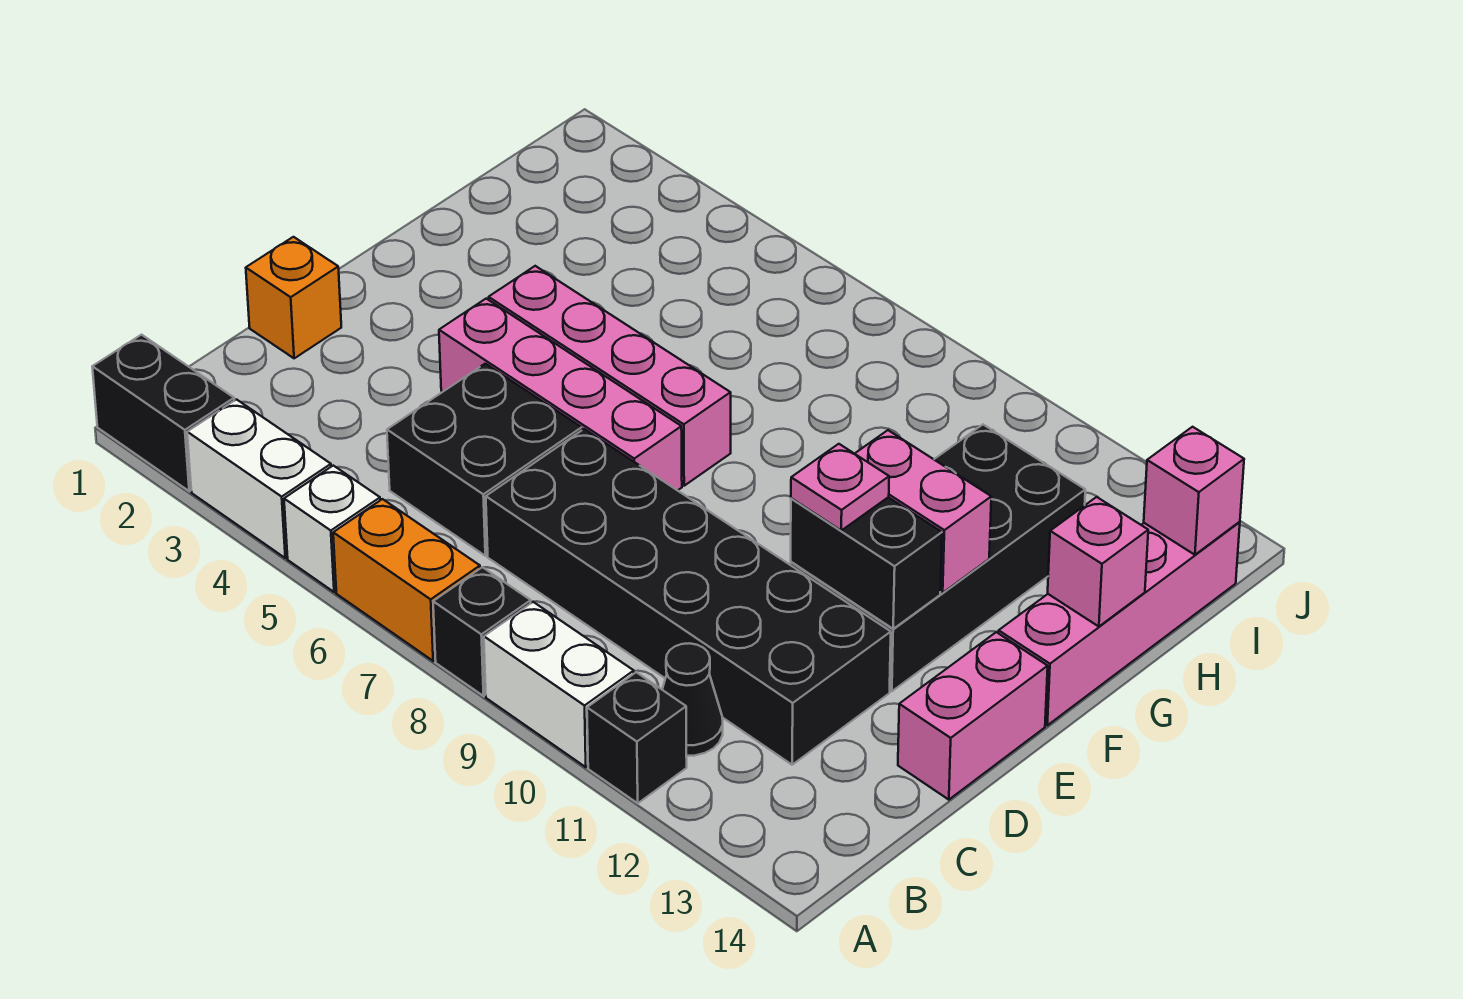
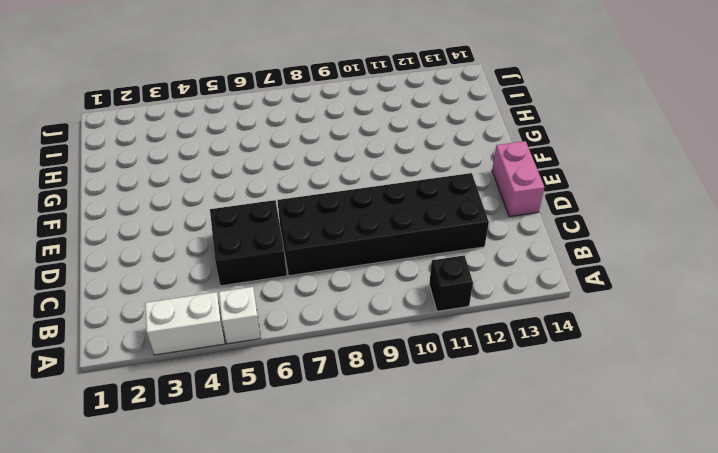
none -> black brick A1:A2 level 1
none -> orange brick A6:A7 level 1
none -> black brick A8 level 1

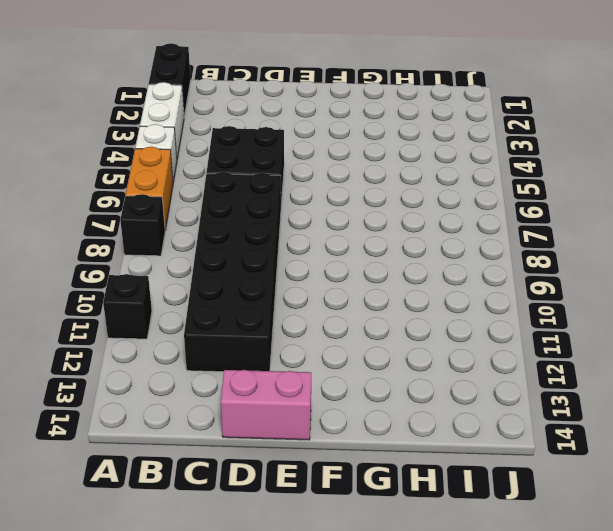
none -> white brick A9:A10 level 1
none -> black cone B11 level 1
none -> orange brick D1 level 1

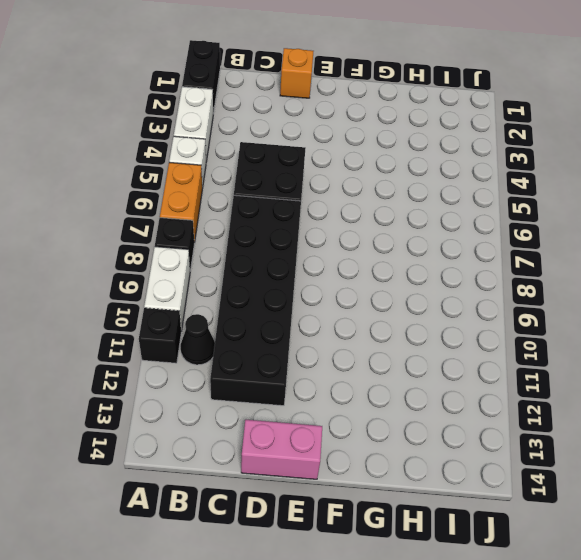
none -> pink brick E4:E7 level 1
none -> black brick E11:H12 level 1
none -> pink brick F4:F7 level 1

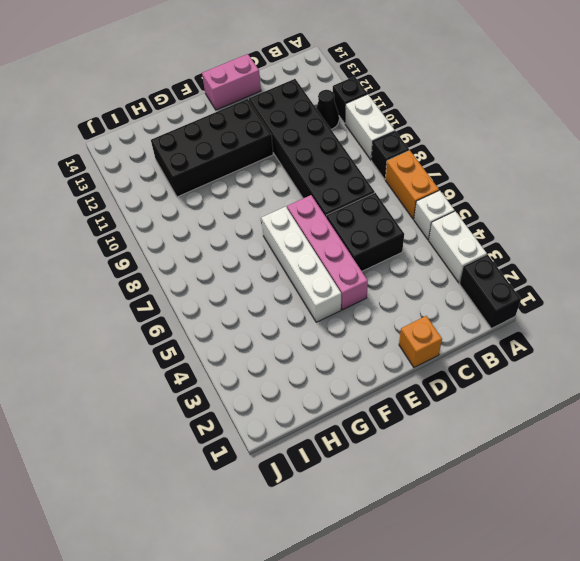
white brick F4:F7 level 1 -> pink brick F4:F7 level 1
none -> pink brick F14:I14 level 1
none -> black brick E11:E12 level 2
none -> pink brick F11:F12 level 2

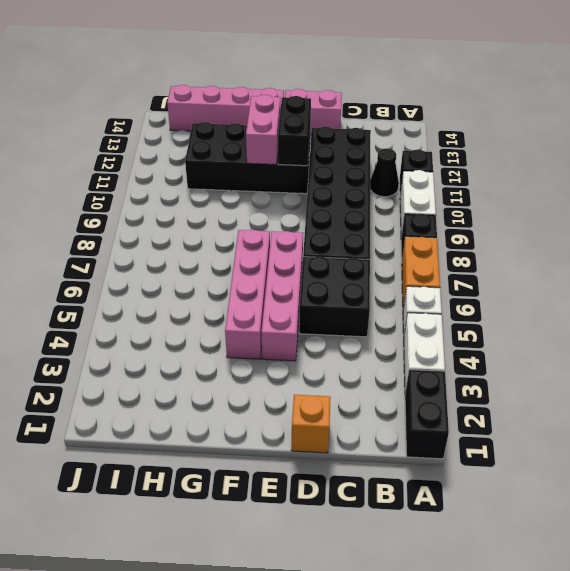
none -> pink brick G14 level 2
none -> pink brick I14 level 2
none -> pink plate E11 level 3

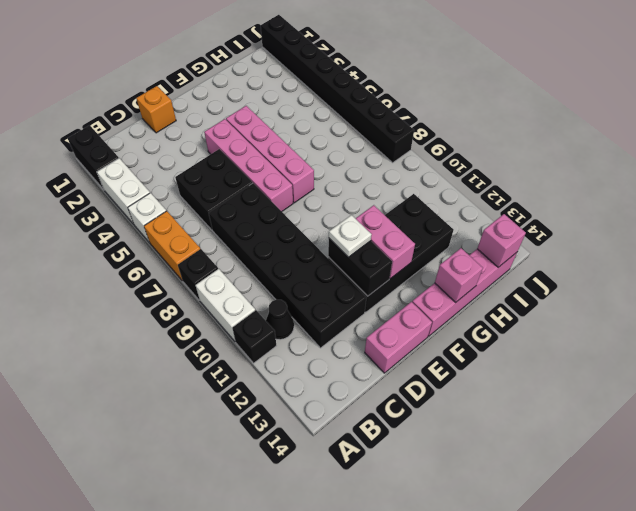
white plate E11 level 3 -> pink plate E11 level 3
black brick J1:J8 level 1 -> none

